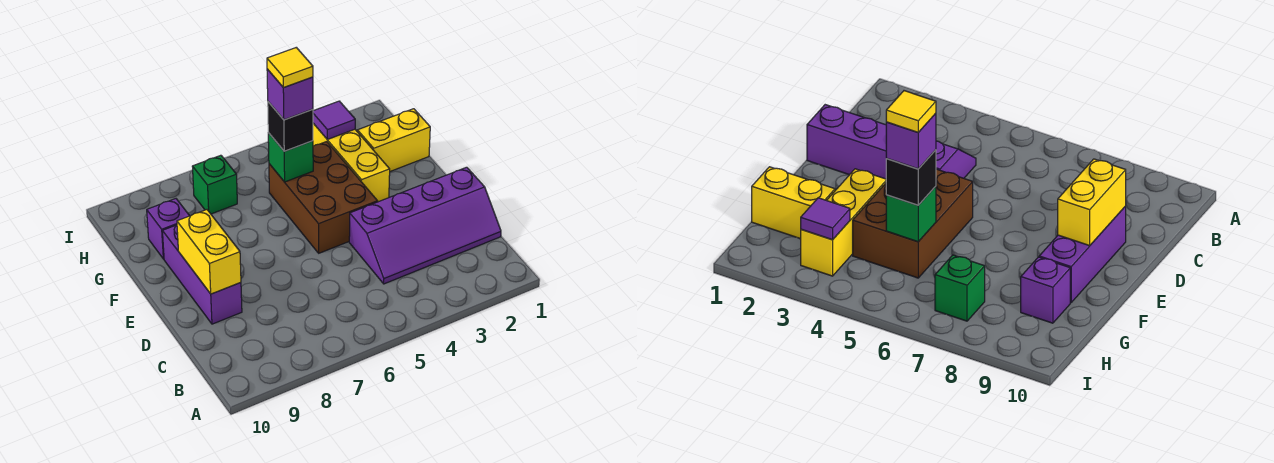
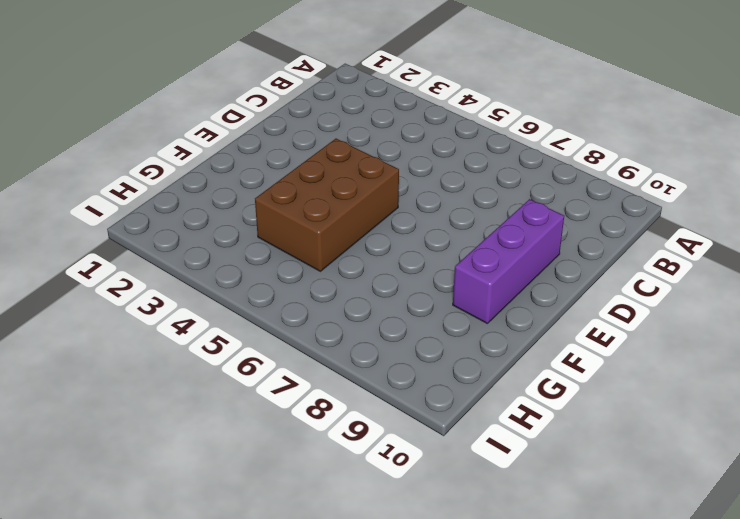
none -> purple slope C1:D4 level 1 top D
none -> yellow brick F3:H3 level 1
none -> yellow brick G1:G2 level 1

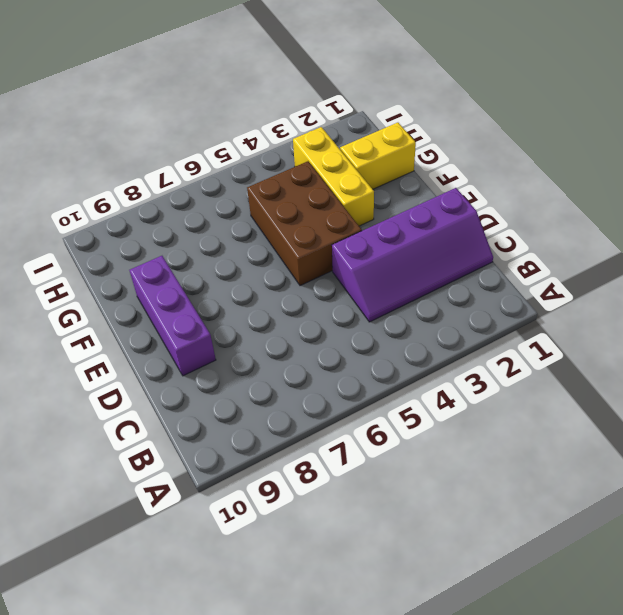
none -> purple brick G9 level 1
none -> green brick H7 level 1
none -> yellow brick D9:E9 level 2

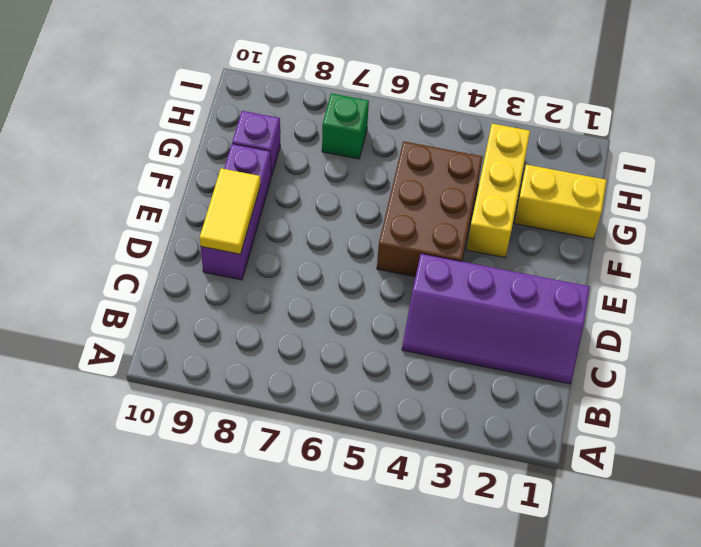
yellow tile D9:E9 level 2 -> yellow brick D9:E9 level 2
none -> green brick G5 level 2
none -> purple tile H3 level 2
none -> black brick G5 level 3

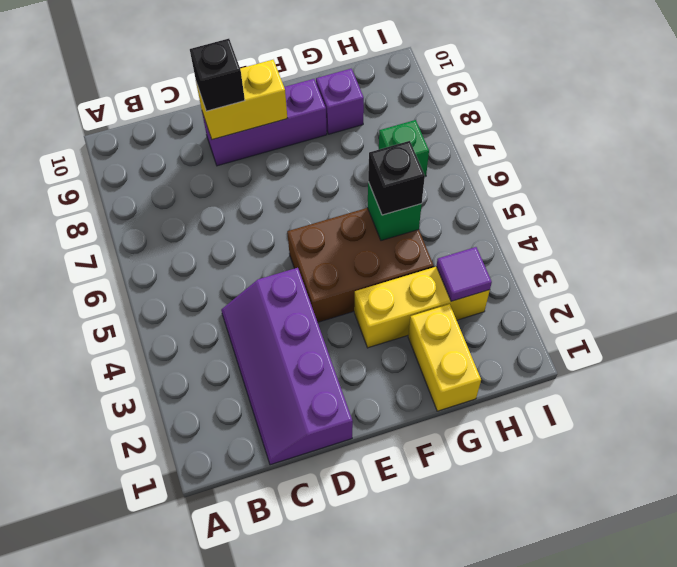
black brick D9 level 3 -> none
none -> purple brick G5 level 4
none -> yellow tile G5 level 5

